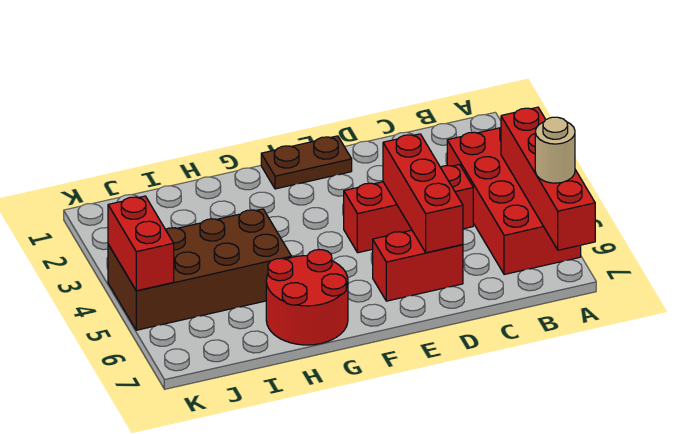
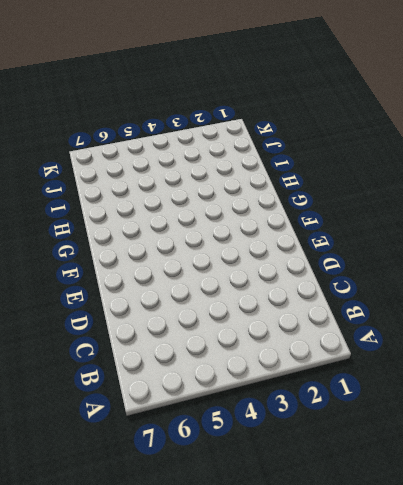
none -> red brick A3:B6 level 1
none -> red brick C4:E4 level 1

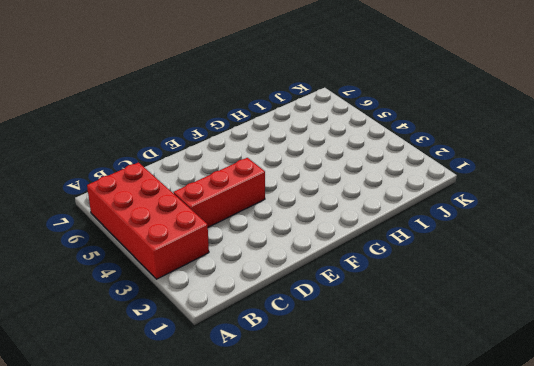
none -> red brick D6:E6 level 1
none -> brown plate E1:F1 level 1

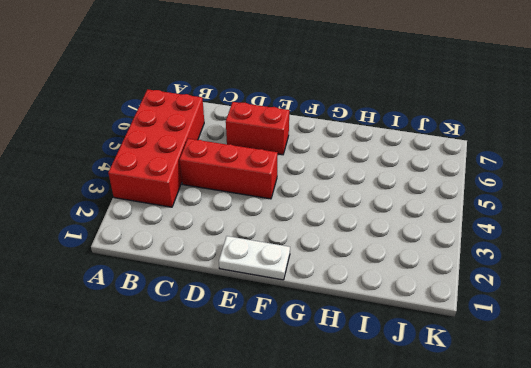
white plate E1:F1 level 1 -> brown plate E1:F1 level 1
none -> red round brick G6:H7 level 1
none -> brown brick H4:K5 level 1

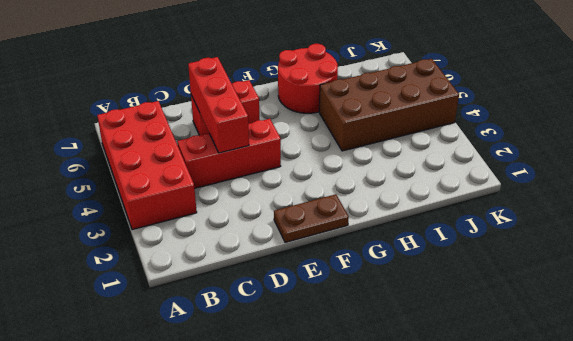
none -> red brick A4:A7 level 2
none -> red brick K4:K5 level 2

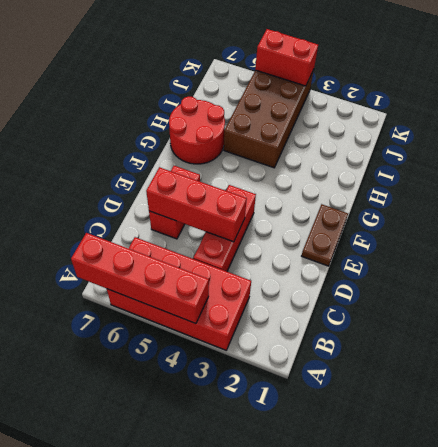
none -> tan round brick A6 level 3

